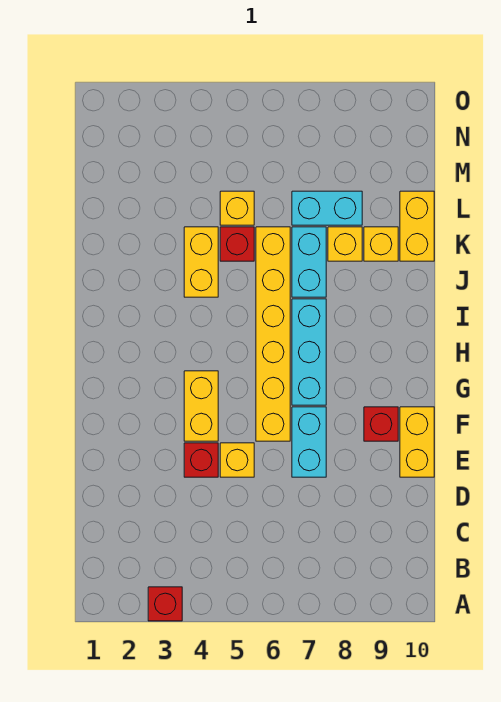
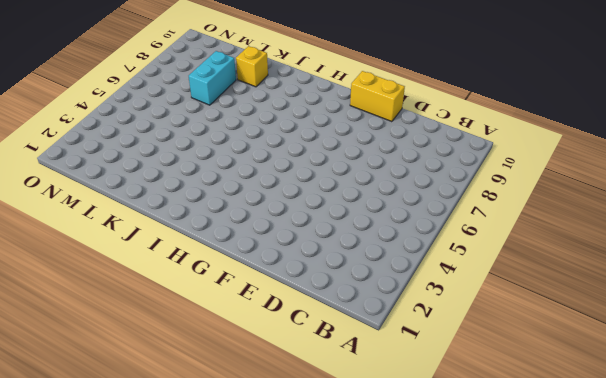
none -> red brick A3 level 1
none -> red brick E4 level 1
none -> yellow brick E5 level 1

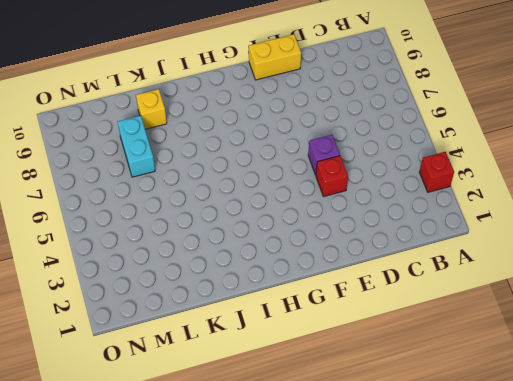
purple brick E5 level 1 -> yellow brick E5 level 1
none -> cyan brick E7:F7 level 1
none -> yellow brick F4:G4 level 1
none -> yellow brick F6:K6 level 1

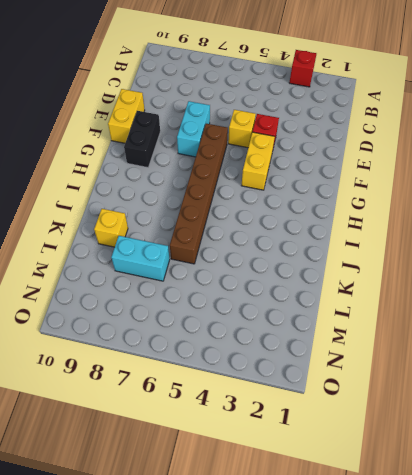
brown brick F6:K6 level 1 -> yellow brick F6:K6 level 1
black brick F9:G9 level 1 -> red brick F9 level 1
none -> cyan brick G7:I7 level 1
none -> yellow brick J4:K4 level 1
none -> cyan brick J7:K7 level 1

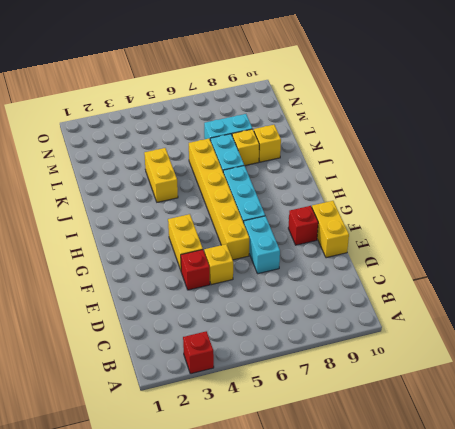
none -> red brick K5 level 1
none -> yellow brick K10:L10 level 1
none -> yellow brick L5 level 1

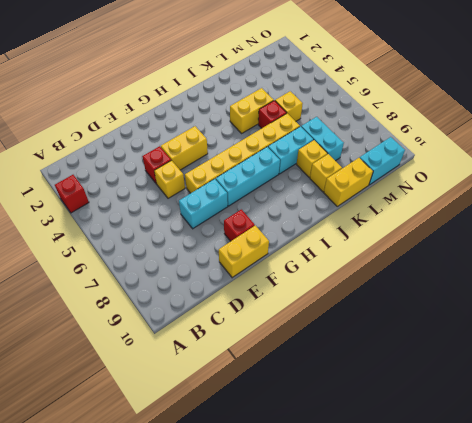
cyan brick M10:N10 level 1 -> none

